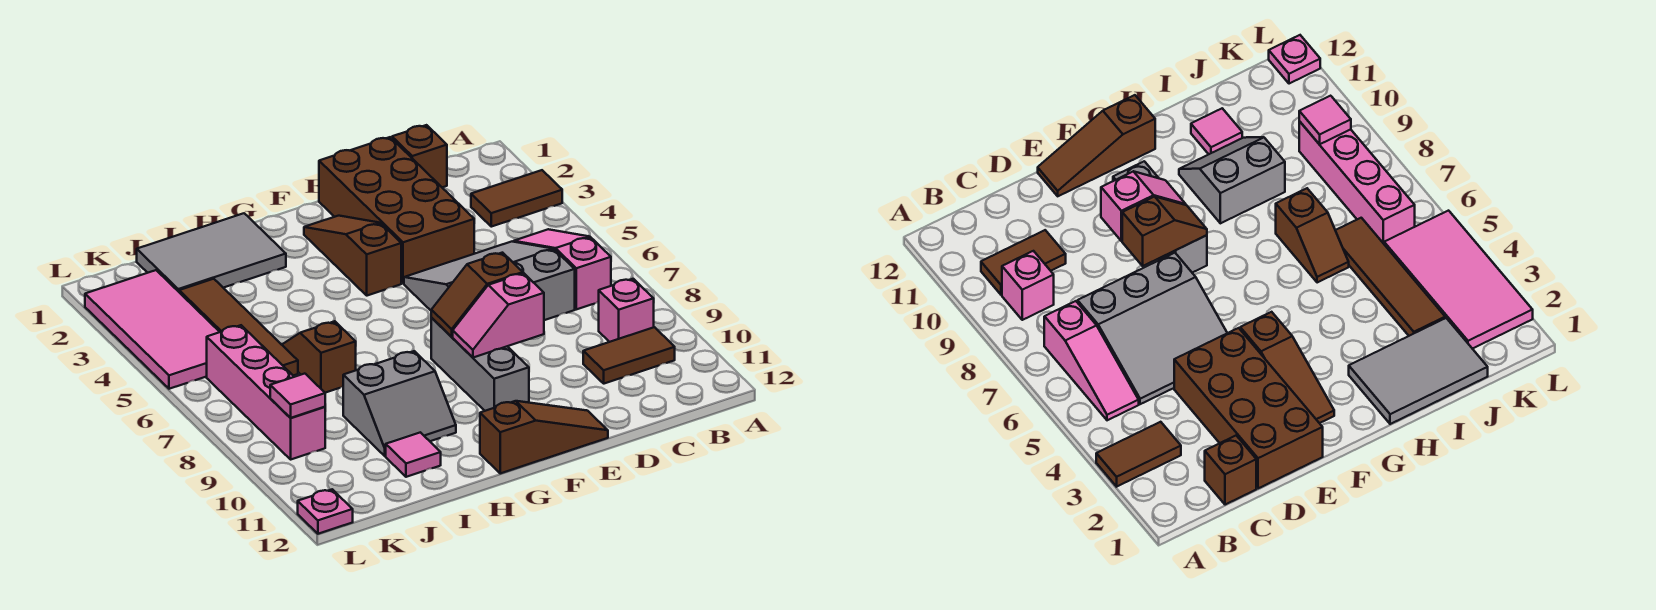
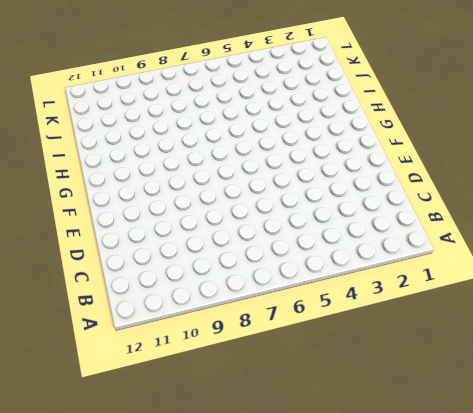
none -> brown tile A3:B3 level 1
none -> pink slope B5:B7 level 1 top 7
none -> pink brick B9 level 1

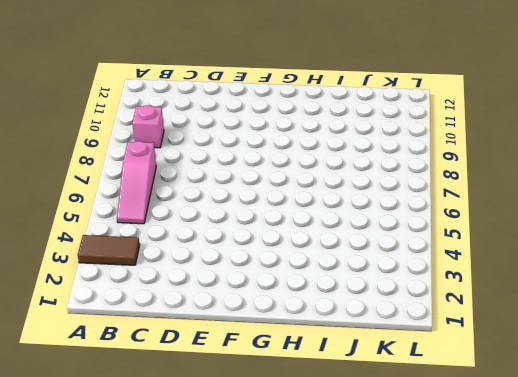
none -> brown tile B10:C10 level 1
none -> brown brick C1 level 1
none -> grey slope C5:E7 level 1 top 7

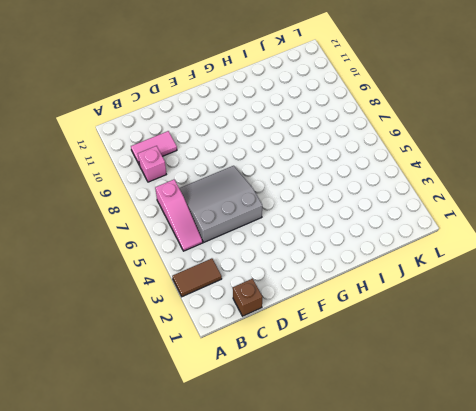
pink tile B10:C10 level 1 -> brown tile B10:C10 level 1
grey slope C5:E7 level 1 top 5 -> grey slope C5:E7 level 1 top 7
none -> brown brick D1:E4 level 1
none -> brown slope E12:G12 level 1 top G
none -> brown slope F2:F4 level 1 top 4

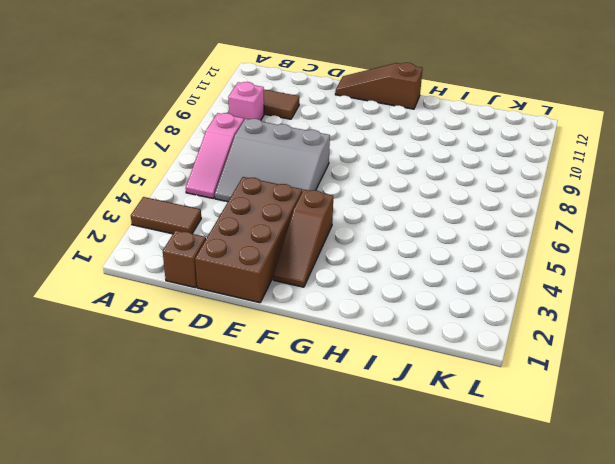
none -> grey brick F8:F10 level 1
none -> grey tile H1:J2 level 1
none -> grey slope H9:I10 level 1 top 9

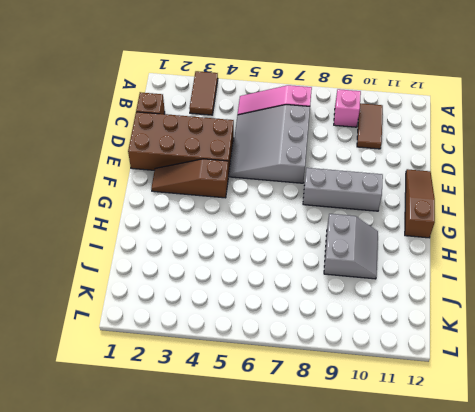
none -> grey tile H1:J2 level 1
none -> brown slope I6:I7 level 1 top 7
none -> pink tile I11 level 1

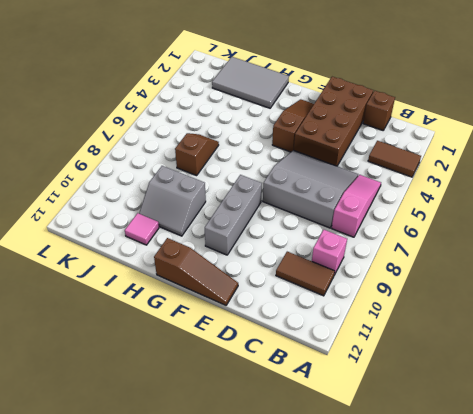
none -> brown tile J3:J6 level 1
none -> pink tile K2:L5 level 1
none -> pink brick K6:K9 level 1

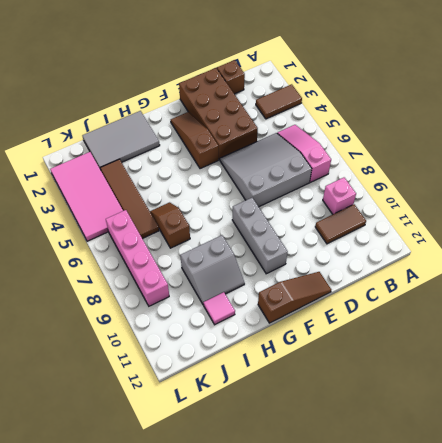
none -> pink plate L12 level 1
none -> brown slope E8:F8 level 2 top E
none -> pink slope E9:F9 level 2 top E

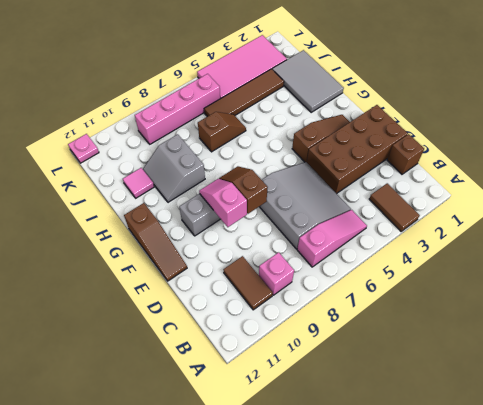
none -> pink tile K9 level 2

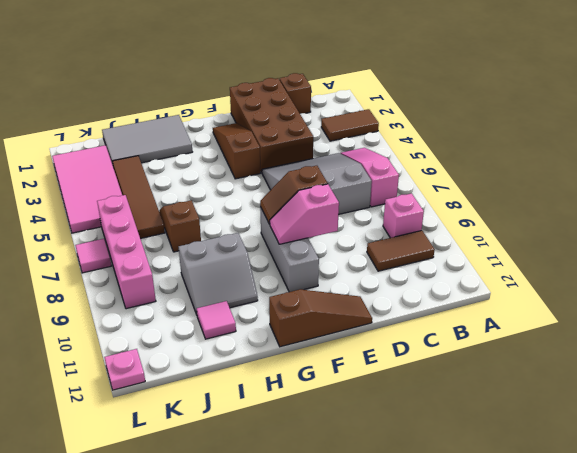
pink tile L7 level 1 -> pink tile K9 level 2

